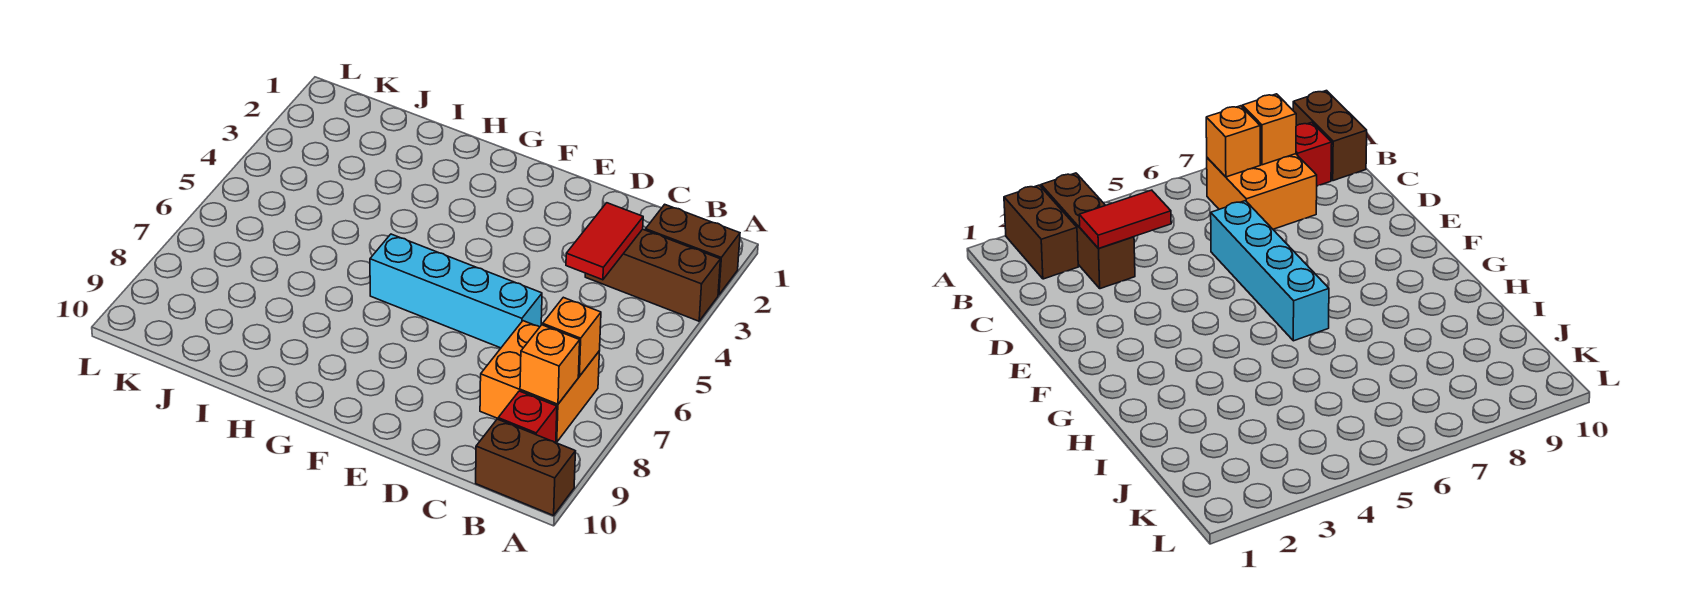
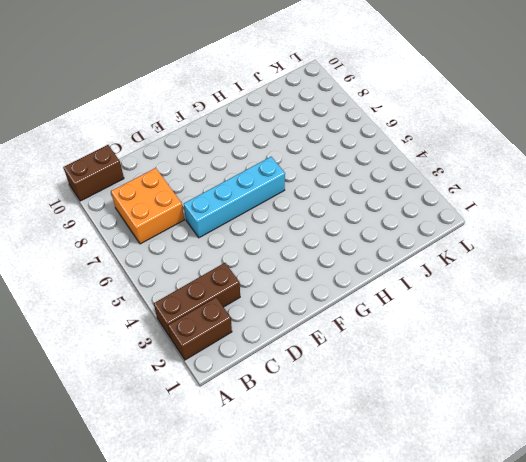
none -> red brick B9 level 1
none -> orange brick B7 level 2

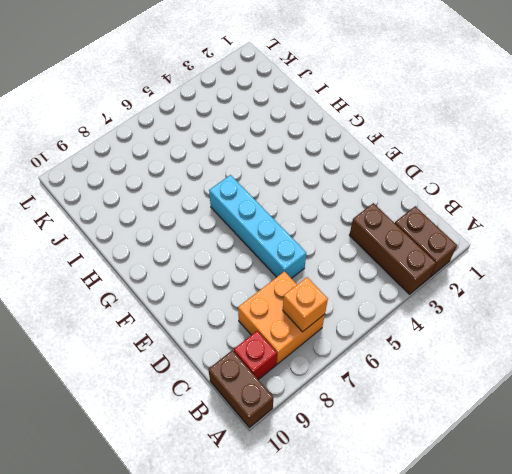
none -> orange brick B8 level 2
none -> red tile C3:C4 level 2

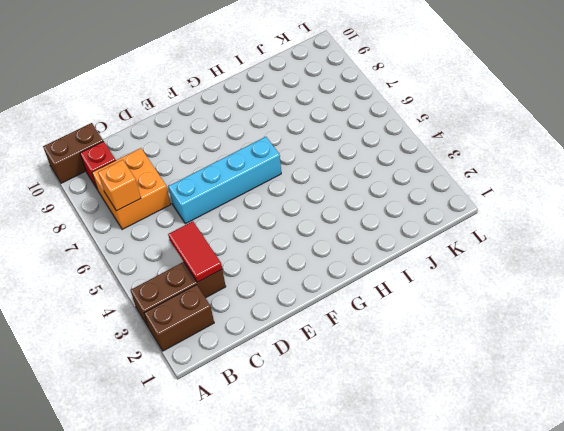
none -> orange brick B8 level 2

